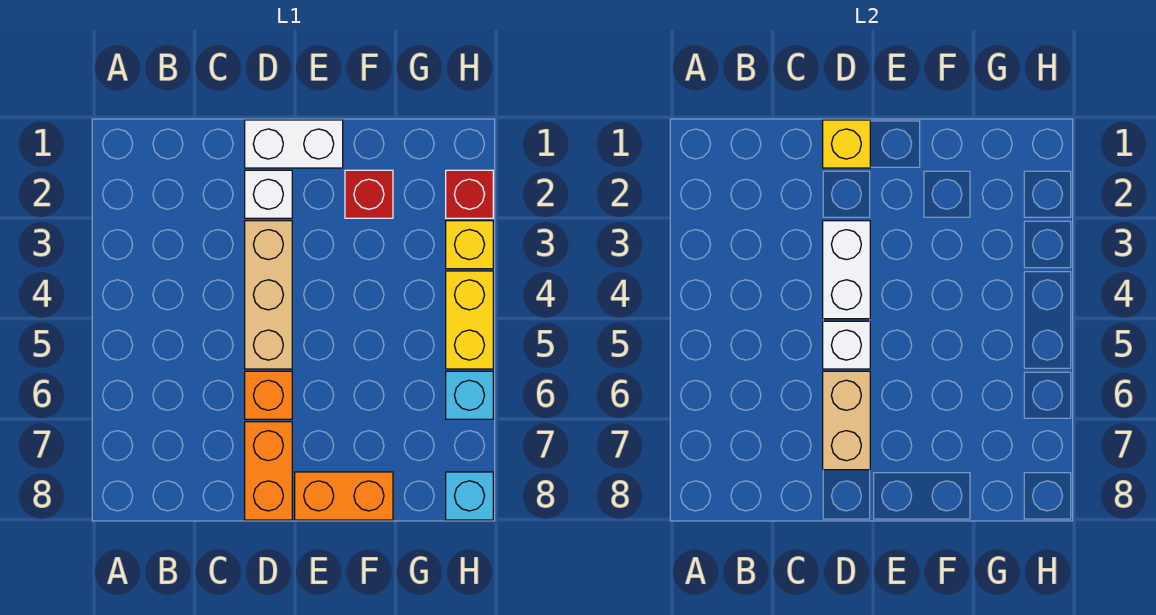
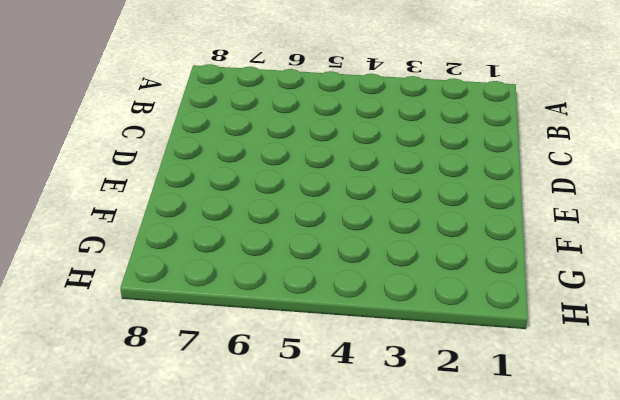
none -> white brick D1:E1 level 1
none -> white brick D2 level 1
none -> tan brick D3:D5 level 1

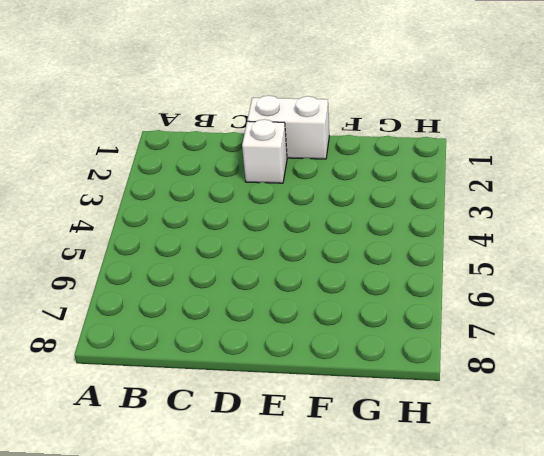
none -> tan brick D3:D5 level 1
none -> orange brick D6 level 1
none -> orange brick D7:D8 level 1

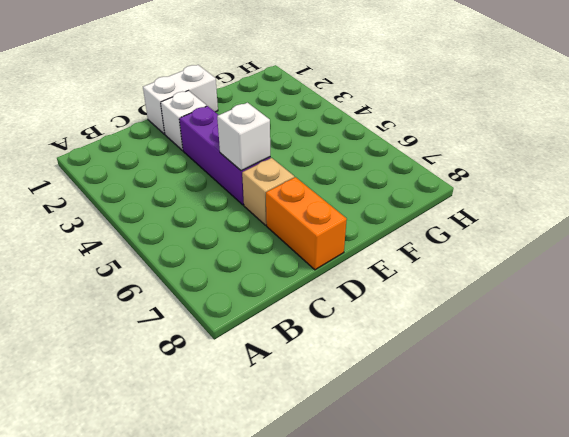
purple brick D3:D5 level 1 -> tan brick D3:D5 level 1
tan brick D6 level 1 -> orange brick D6 level 1
none -> orange brick E8:F8 level 1
none -> red brick F2 level 1
none -> red brick H2 level 1

